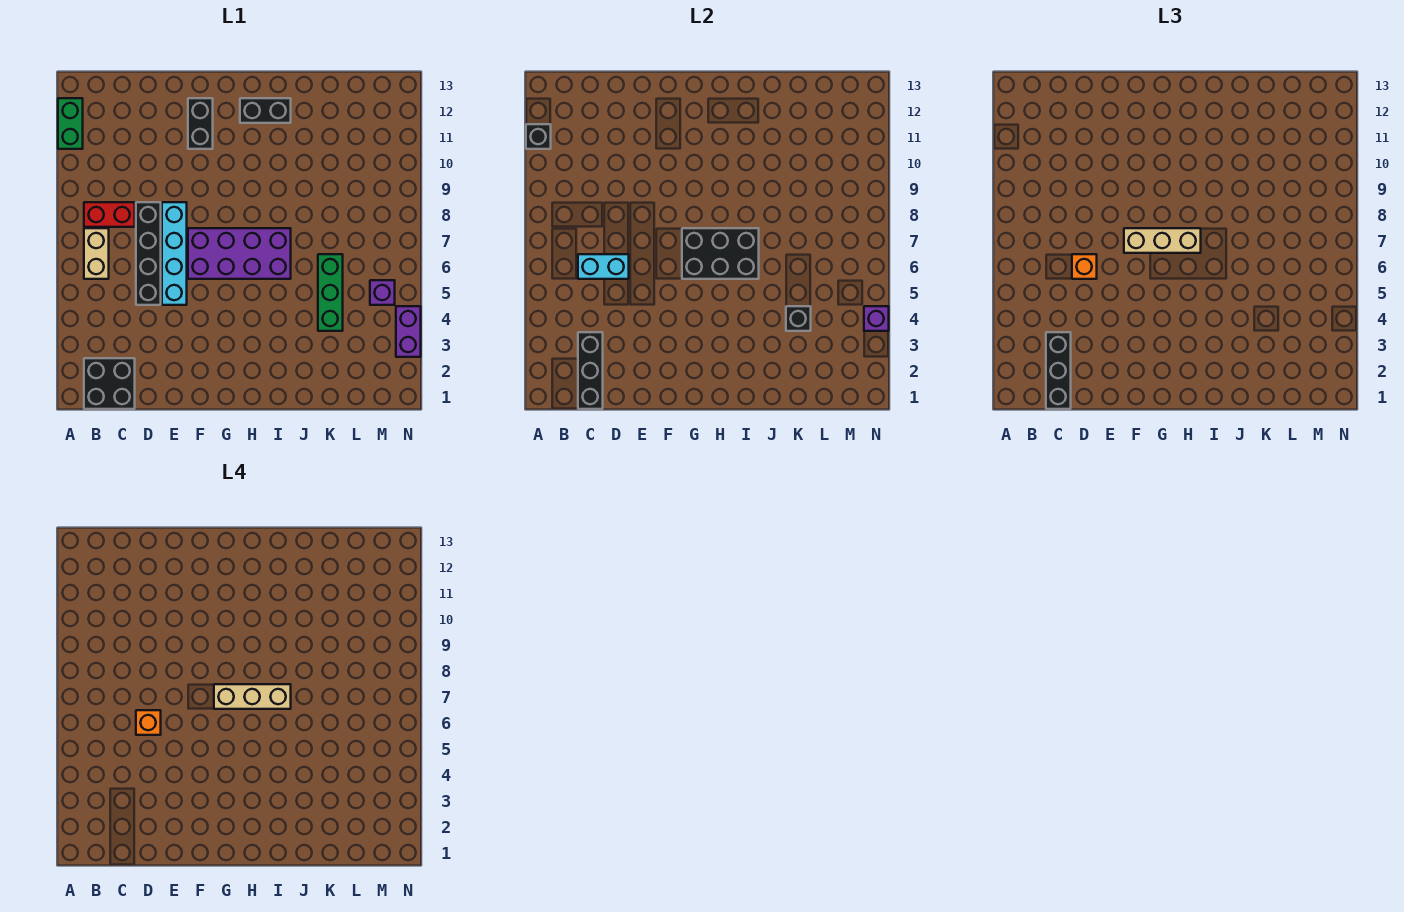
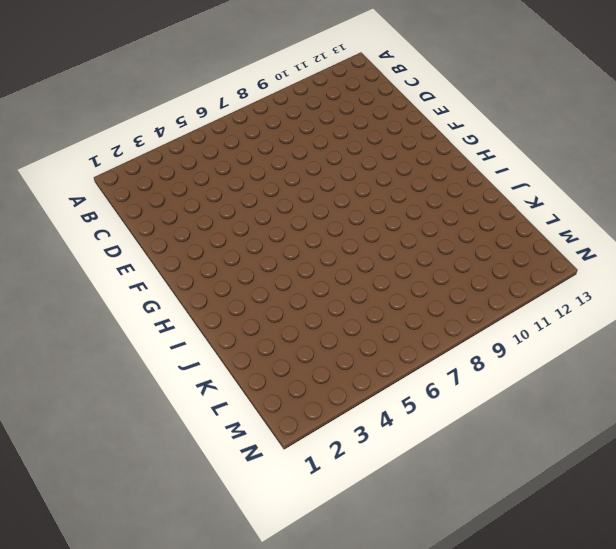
none -> green brick A11:A12 level 1
none -> black brick B1:C2 level 1
none -> tan brick B6:B7 level 1

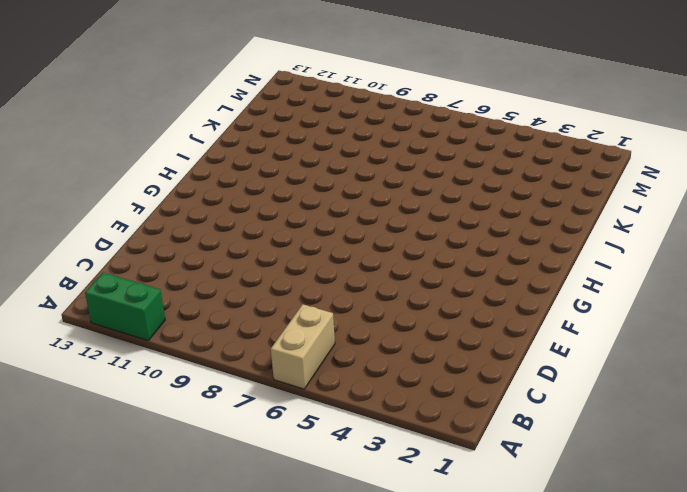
tan brick A6:B6 level 1 -> tan brick B6:B7 level 1
none -> black brick B1:C2 level 1
none -> red brick B8:C8 level 1
none -> black brick D5:D8 level 1

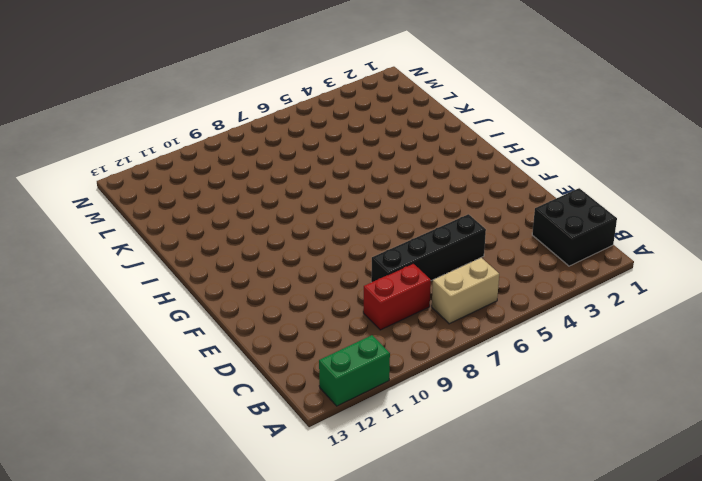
red brick C8:C9 level 1 -> red brick B8:C8 level 1
none -> cyan brick E5:E8 level 1
none -> purple brick F6:I7 level 1
none -> black brick F11:F12 level 1

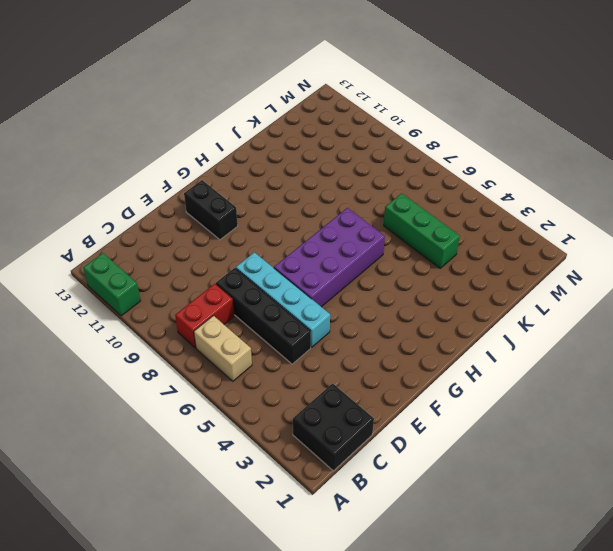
none -> black brick H12:I12 level 1
none -> purple brick M5 level 1
none -> purple brick N3:N4 level 1

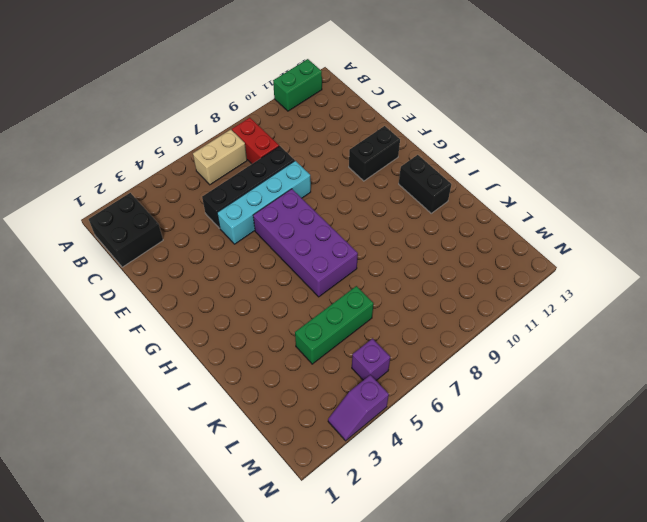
purple slope N3:N4 level 1 top 4 -> purple brick N3:N4 level 1
none -> black brick A11 level 2
none -> black brick C1:C3 level 2
none -> cyan brick C6:D6 level 2

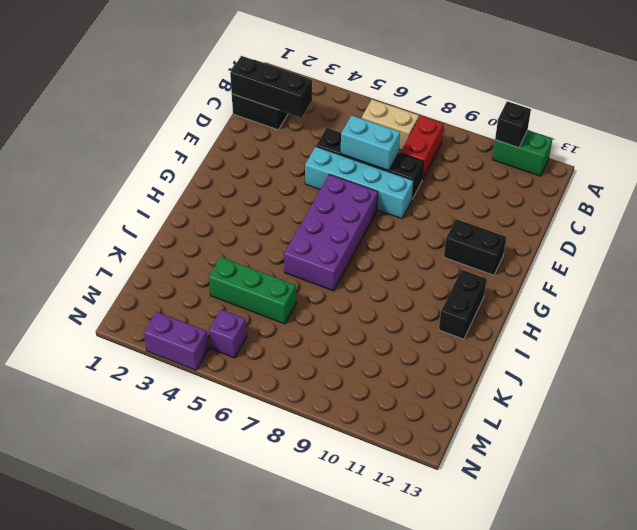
cyan brick D6:D7 level 2 -> cyan brick C6:D6 level 2
none -> black brick G6:I7 level 2
none -> black brick K4 level 2
none -> purple brick N4 level 2

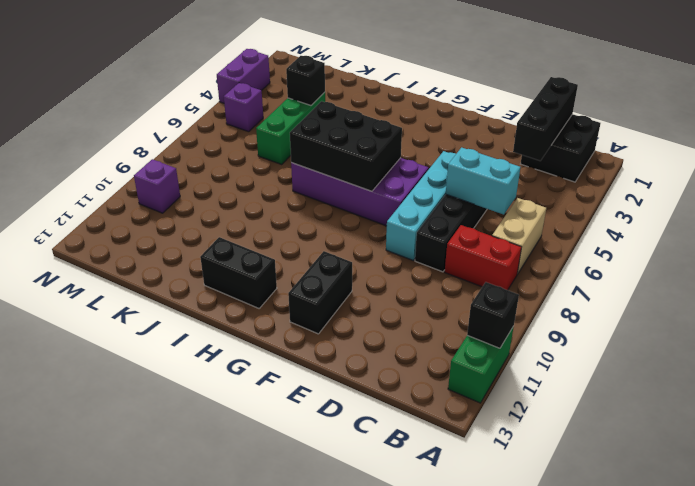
purple brick M10 level 1 -> purple brick N4 level 2
none -> black brick C1:C3 level 3
none -> orange brick D6 level 3
none -> tan brick F7:H7 level 3

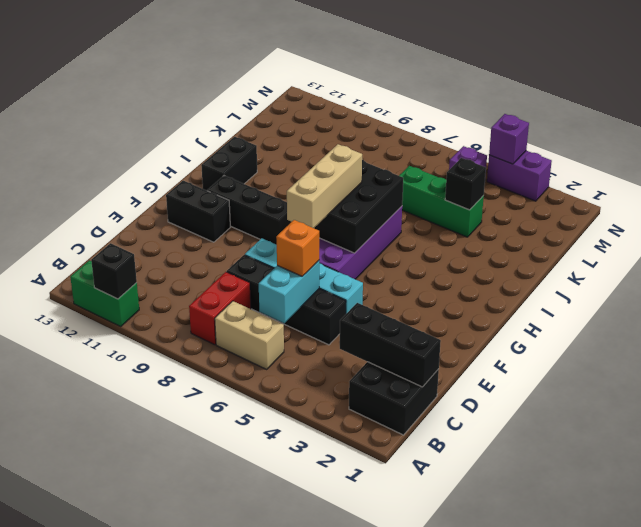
black brick G9:G11 level 1 -> black brick C1:C3 level 3
none -> orange brick D6 level 4
none -> tan brick G7:I7 level 4

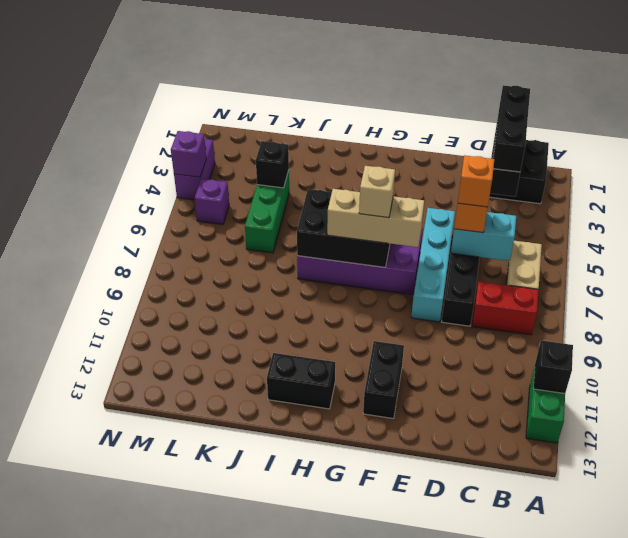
tan brick G7 level 4 -> tan brick G7:I7 level 4

